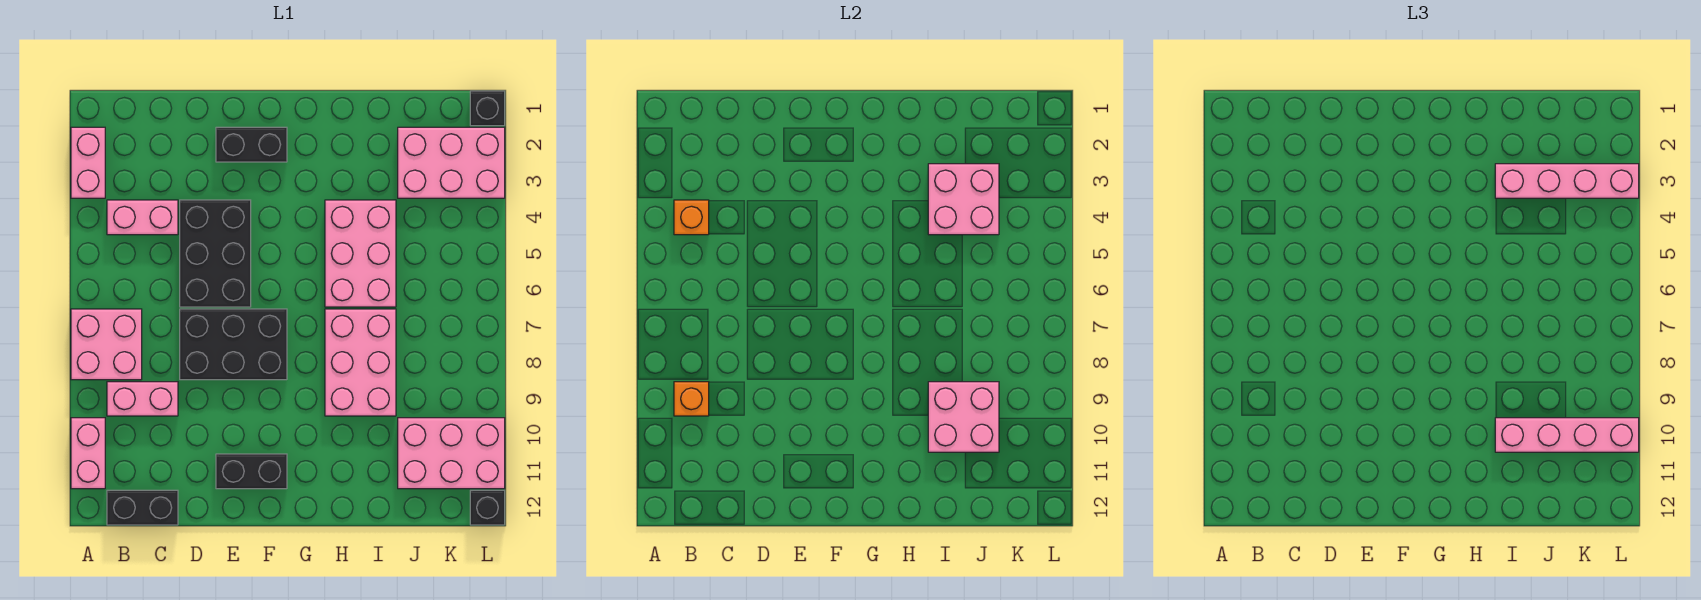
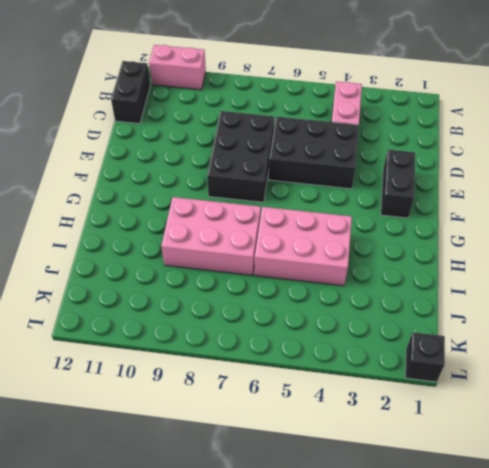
none -> pink brick A2:A3 level 1
none -> pink brick A7:B8 level 1
none -> pink brick B9:C9 level 1

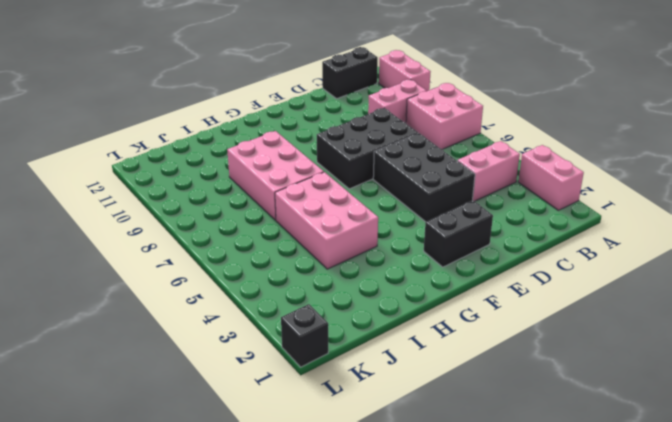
none -> black brick E11:F11 level 1
none -> pink brick J2:L3 level 1
none -> pink brick J10:L11 level 1

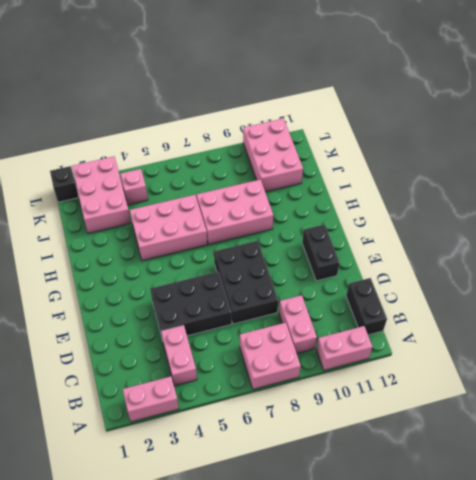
pink brick K4 level 1 -> none
none -> black brick E2:F2 level 1
none -> black brick L12 level 1
none -> orange brick B4 level 2

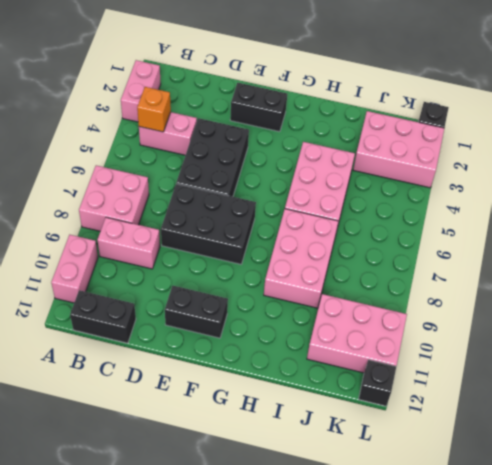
none -> orange brick B9 level 2
none -> pink brick I3:J4 level 2
none -> pink brick I9:J10 level 2

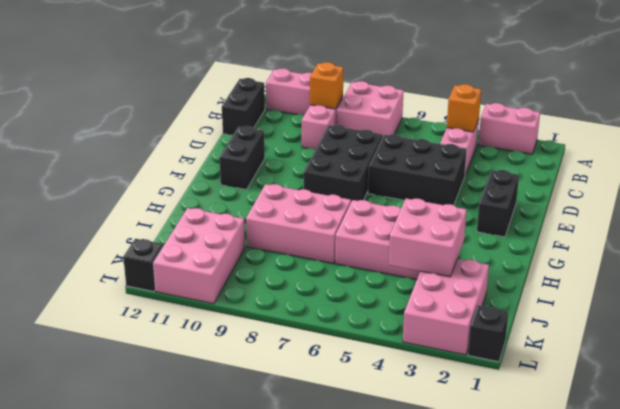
none -> pink brick I9:J10 level 2
none -> pink brick I3:L3 level 3
none -> pink brick I10:L10 level 3

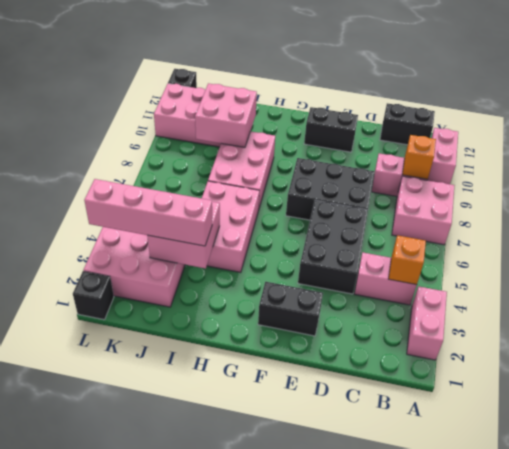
none -> pink brick I10:L10 level 3

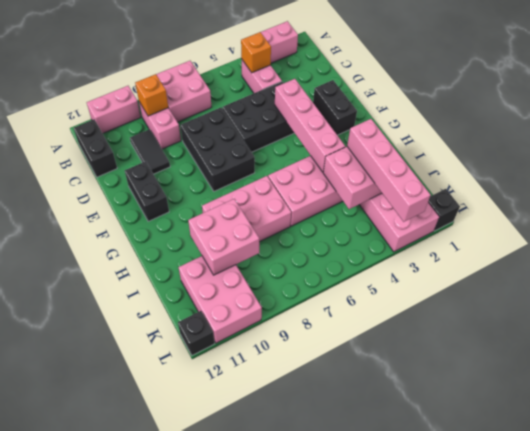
black tile C10:D10 level 1 -> none
pink brick E4:H4 level 2 -> pink brick I10:L10 level 3

